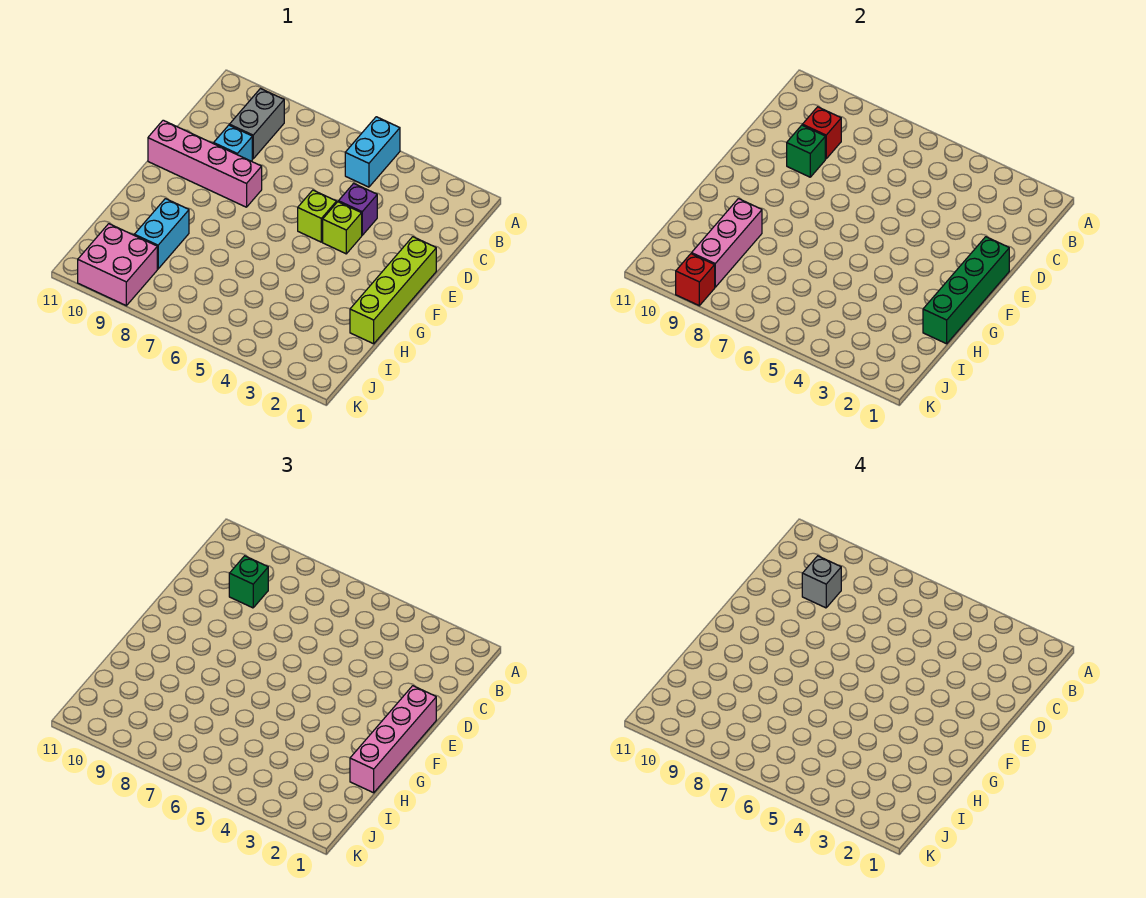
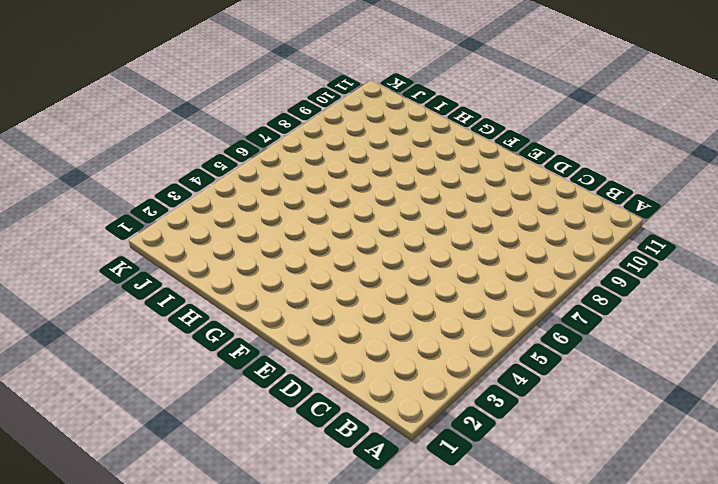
none -> cyan brick A5:B5 level 1
none -> grey brick B9:C9 level 1
none -> purple brick D4 level 1

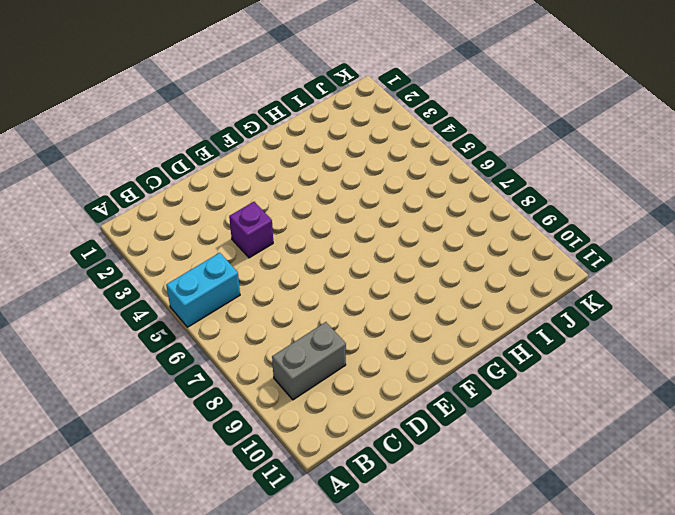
none -> cyan brick D9 level 1
none -> lime brick E1:H1 level 1
none -> lime brick E4 level 1

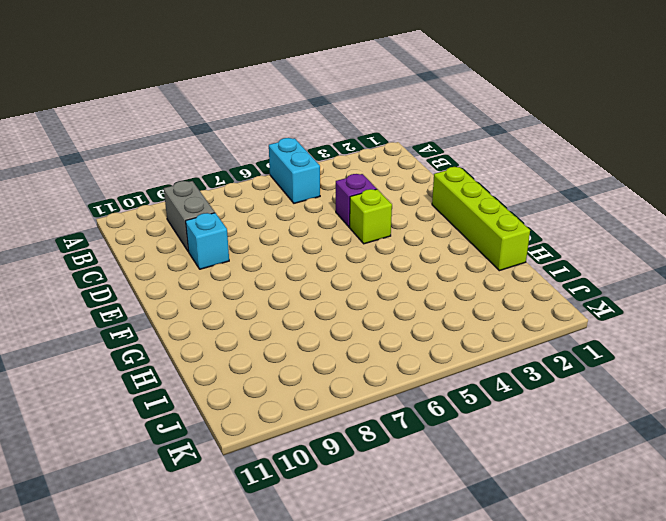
none -> lime brick E5 level 1
none -> pink brick E8:E11 level 1
none -> cyan brick H9:I9 level 1

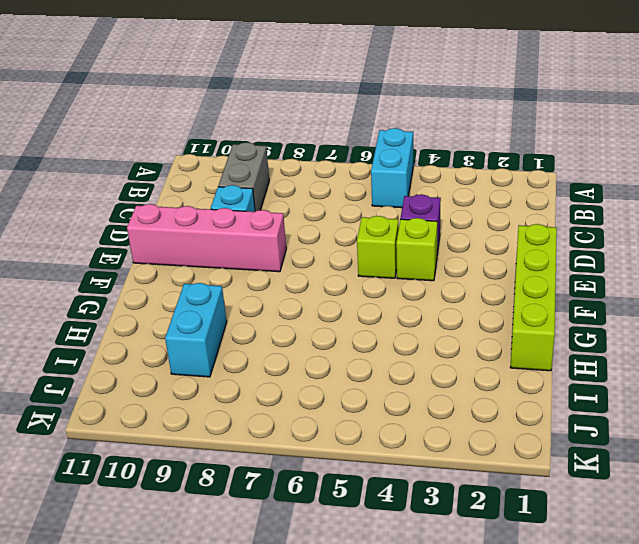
none -> pink brick J9:K10 level 1
none -> red brick C9 level 2
none -> green brick D9 level 2

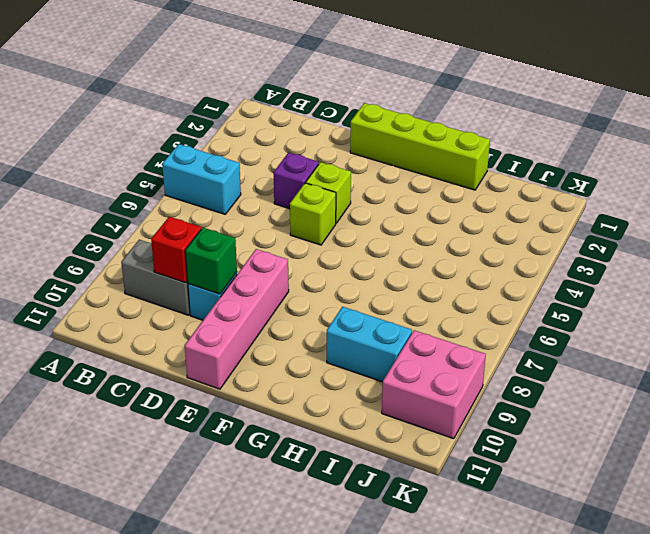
none -> green brick E1:H1 level 2
none -> pink brick H9:J9 level 2
none -> red brick K9 level 2

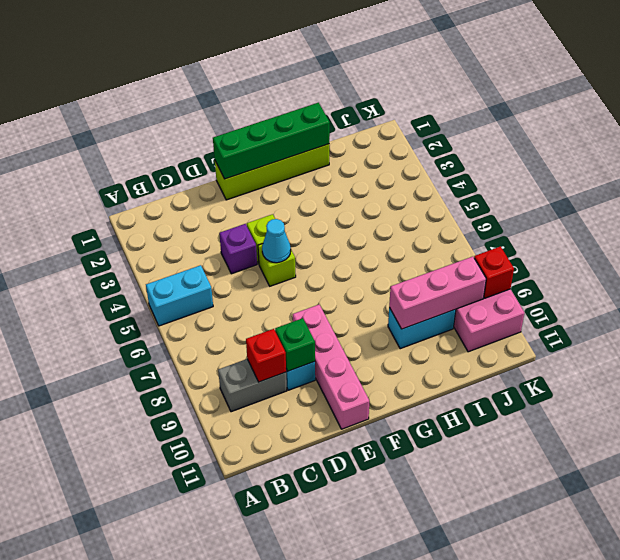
cyan cone E5 level 2 -> none
none -> green brick C9 level 3
none -> pink brick E1:H1 level 3
none -> grey brick C9 level 4

